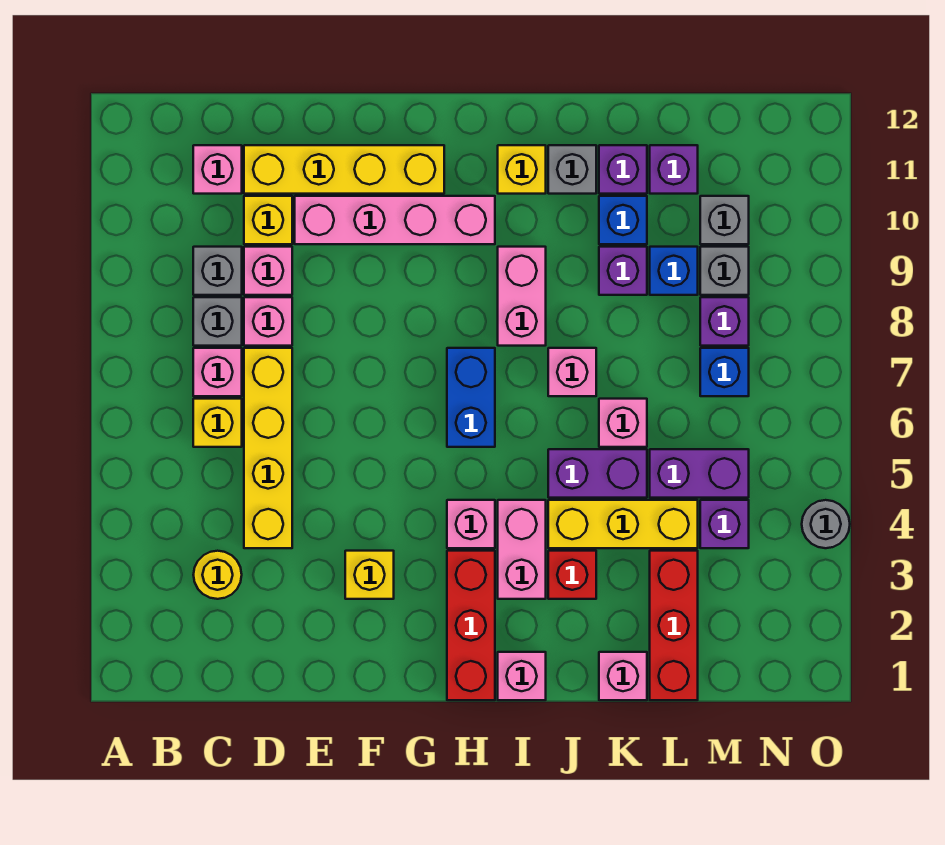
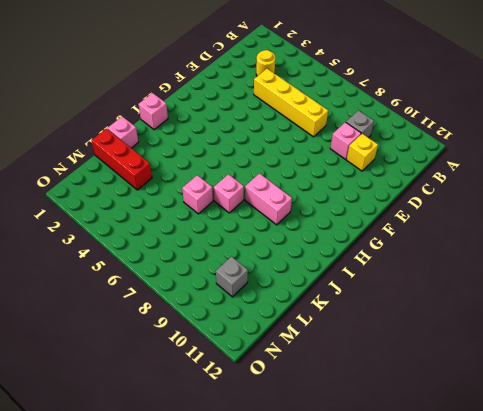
none -> yellow brick C6 level 1
none -> pink brick C7 level 1
none -> grey brick C8 level 1
none -> pink brick C11 level 1

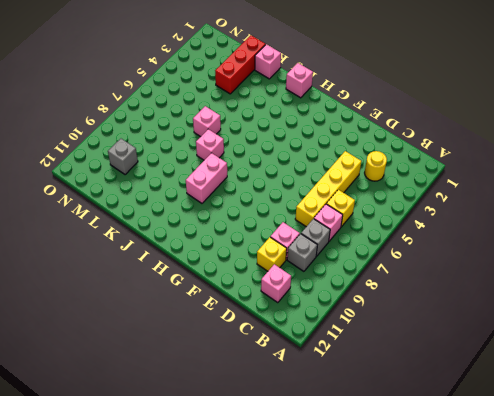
none -> pink brick D8 level 1
none -> yellow brick D11:G11 level 1
none -> pink brick E10:H10 level 1
none -> yellow brick F3 level 1

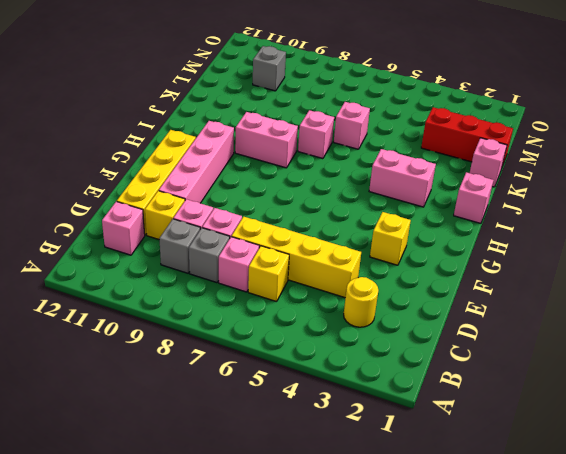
none -> red brick H1:H3 level 1
none -> pink brick H4 level 1
none -> blue brick H6:H7 level 1
none -> yellow brick I11 level 1

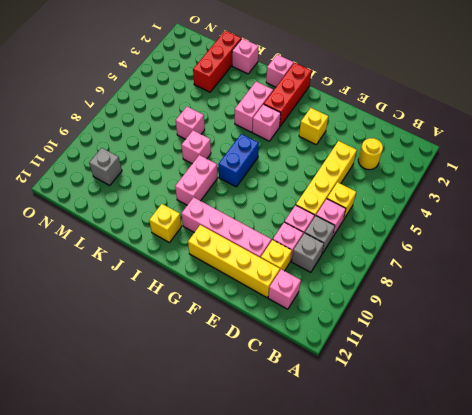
none -> red brick J3 level 1
none -> yellow brick J4:L4 level 1
none -> purple brick J5:K5 level 1
none -> grey brick J11 level 1

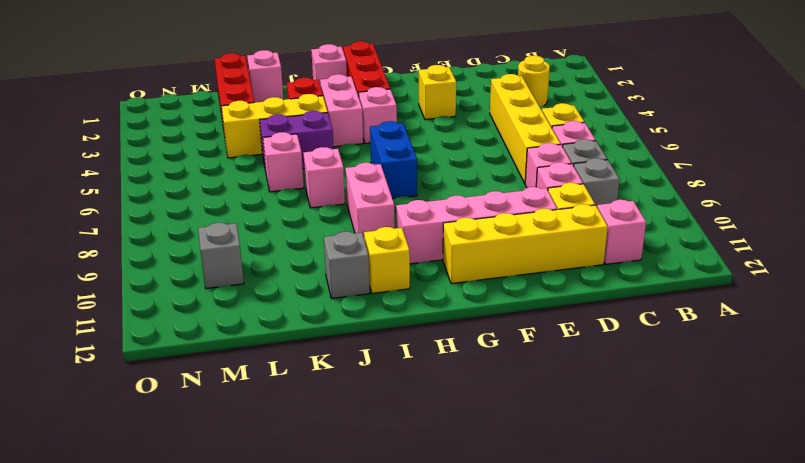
none -> purple brick K9 level 1
none -> blue brick K10 level 1
none -> purple brick K11 level 1
none -> purple brick L5:M5 level 1

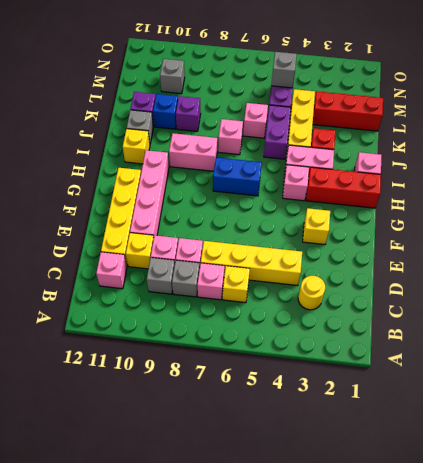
grey brick M5 level 2 -> grey brick M9 level 1
none -> pink brick K1 level 1
none -> blue brick L9 level 1
none -> purple brick L11 level 1
none -> purple brick M4 level 1

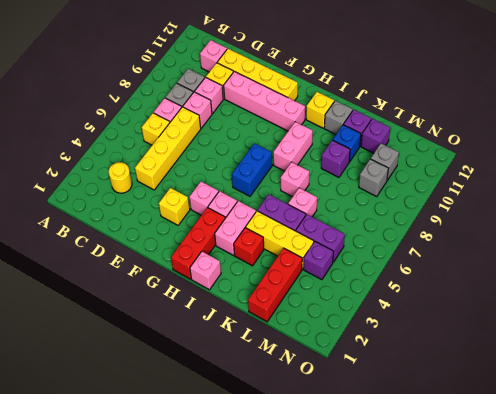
pink brick G4 level 1 -> pink brick K1 level 1
none -> blue brick L9 level 1
none -> blue brick M7 level 1
none -> purple brick M8 level 1
none -> grey round brick O4 level 1

